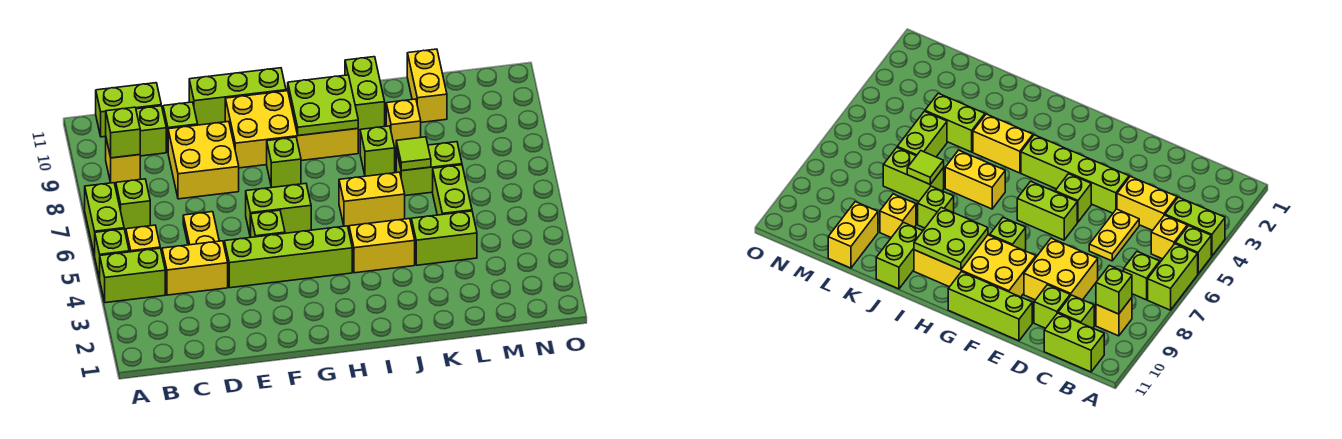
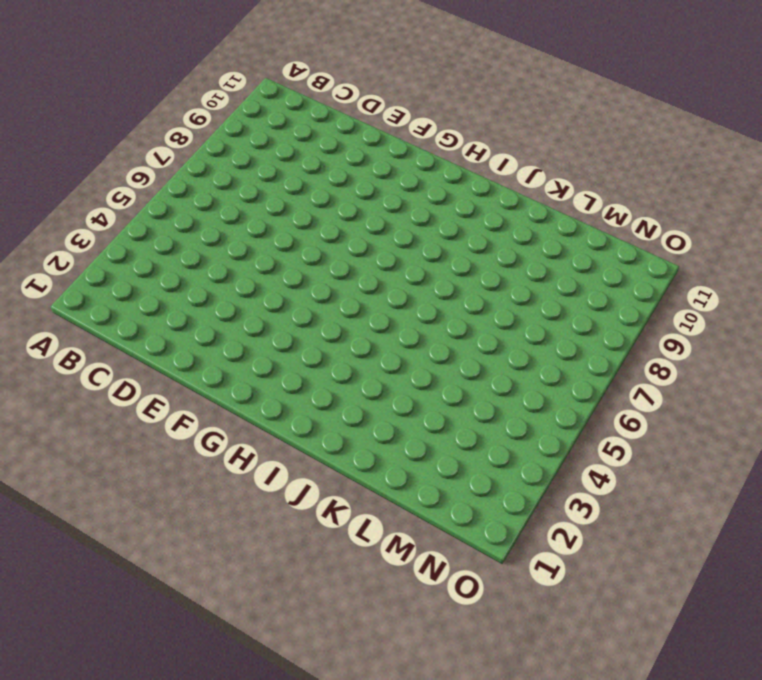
none -> lime brick A4:B4 level 1
none -> lime brick A5 level 1
none -> lime brick A6:A7 level 1
none -> yellow brick B5 level 1

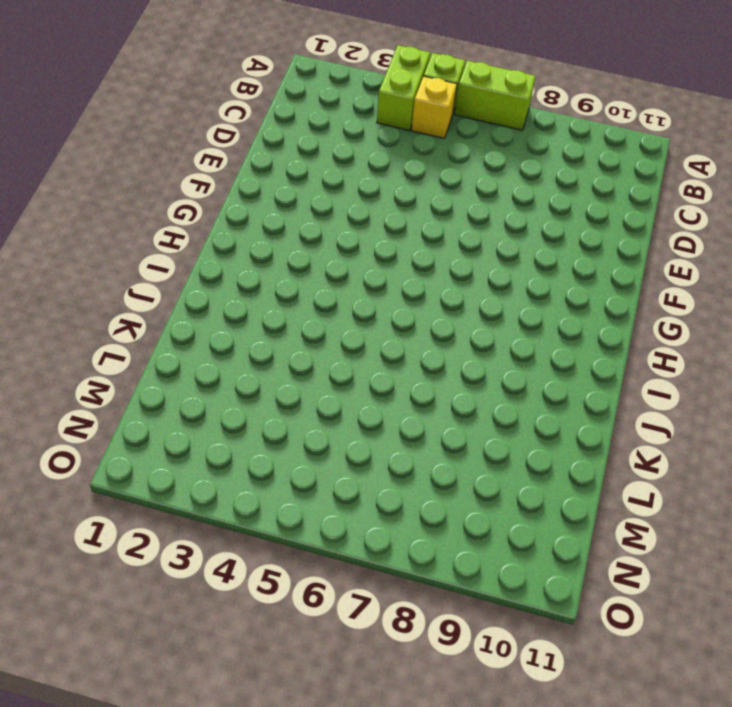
none -> lime brick B7 level 1
none -> yellow brick B9 level 1
none -> lime brick B11:C11 level 1
none -> yellow brick C4:D4 level 1

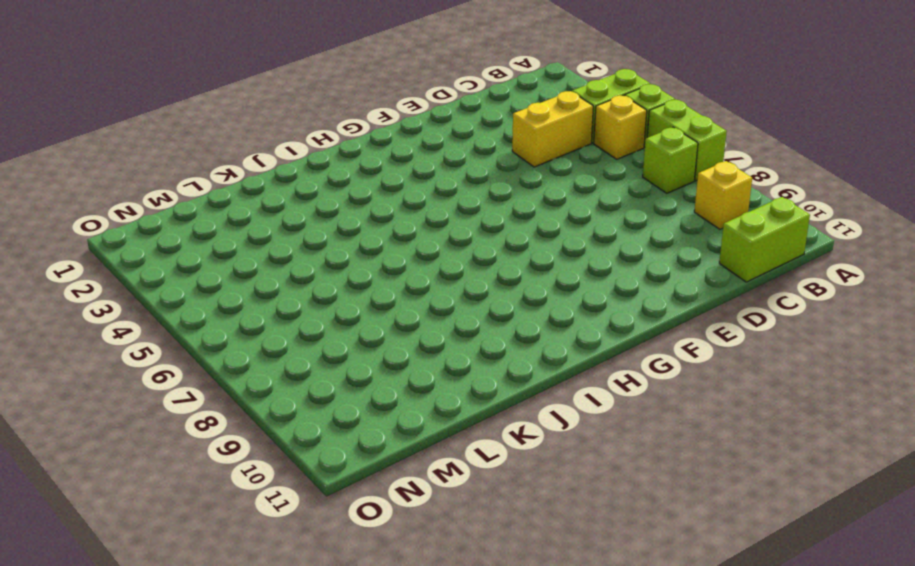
none -> lime brick C10 level 1
none -> yellow plate D5:D6 level 1
none -> yellow brick D8:E9 level 1
none -> lime brick D10 level 1

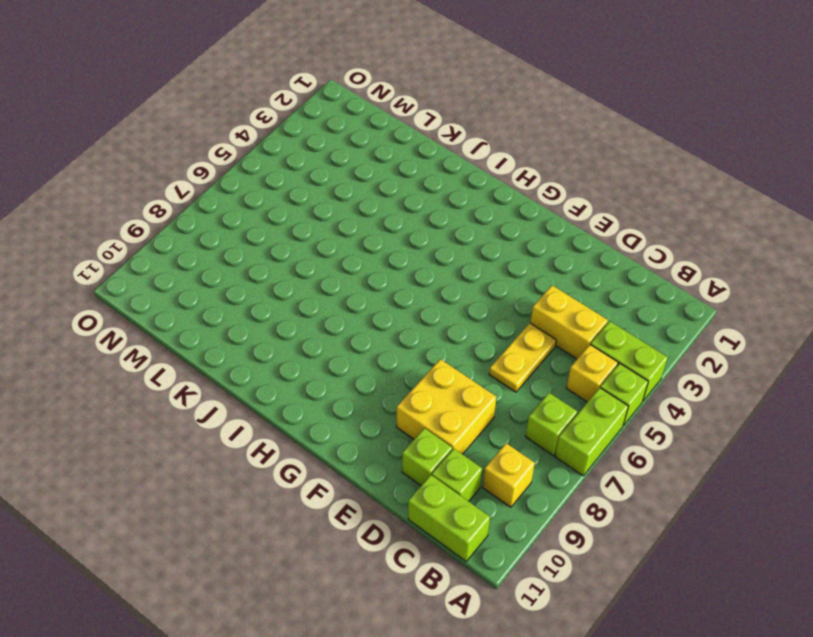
none -> lime brick E4:H4 level 1
none -> lime brick E11:G11 level 1
none -> lime brick F5 level 1
none -> lime brick F6:G6 level 1

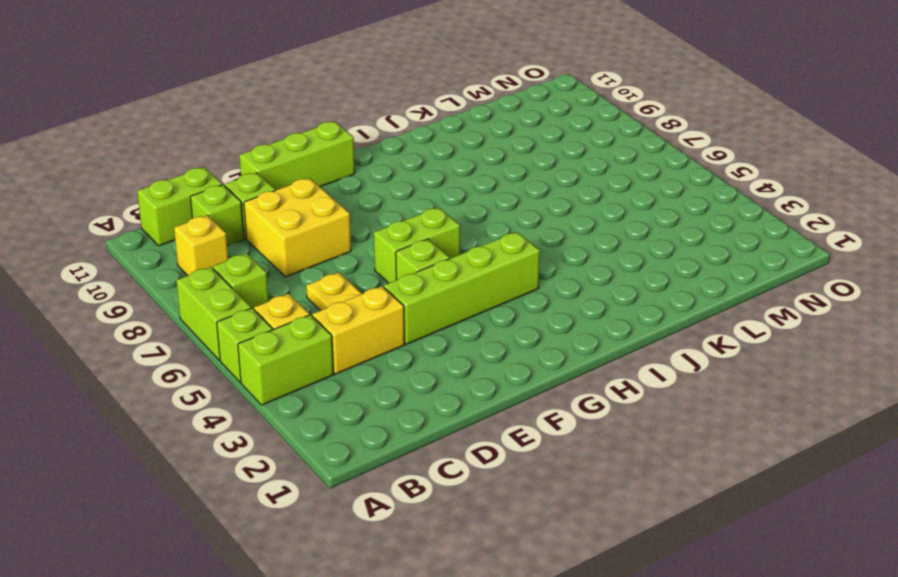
none -> yellow brick F9:I10 level 1
none -> lime brick G8 level 1
none -> yellow brick I4:J4 level 1
none -> yellow brick I6:J6 level 1

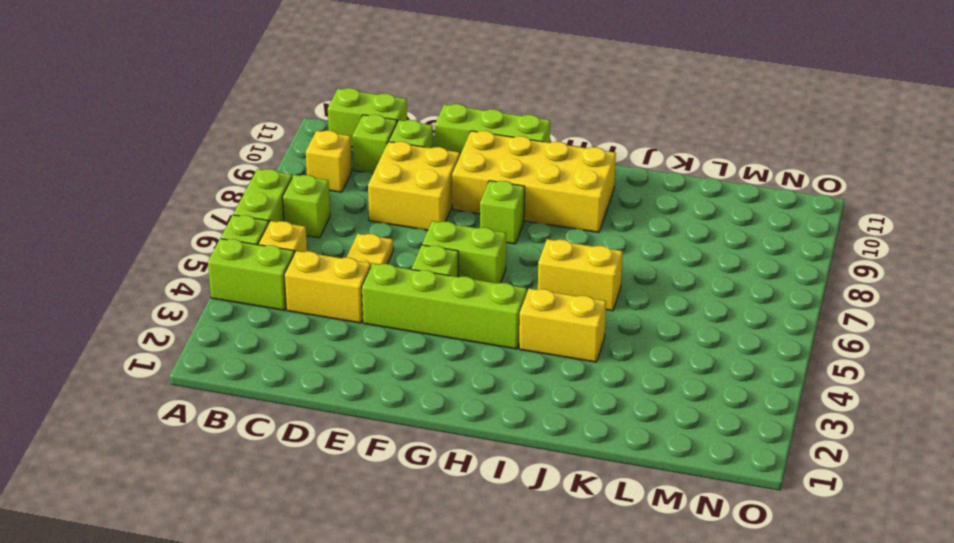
none -> lime brick J8 level 1
none -> lime brick J10:J11 level 1
none -> lime brick K4:L4 level 1
none -> lime brick K7:L7 level 1

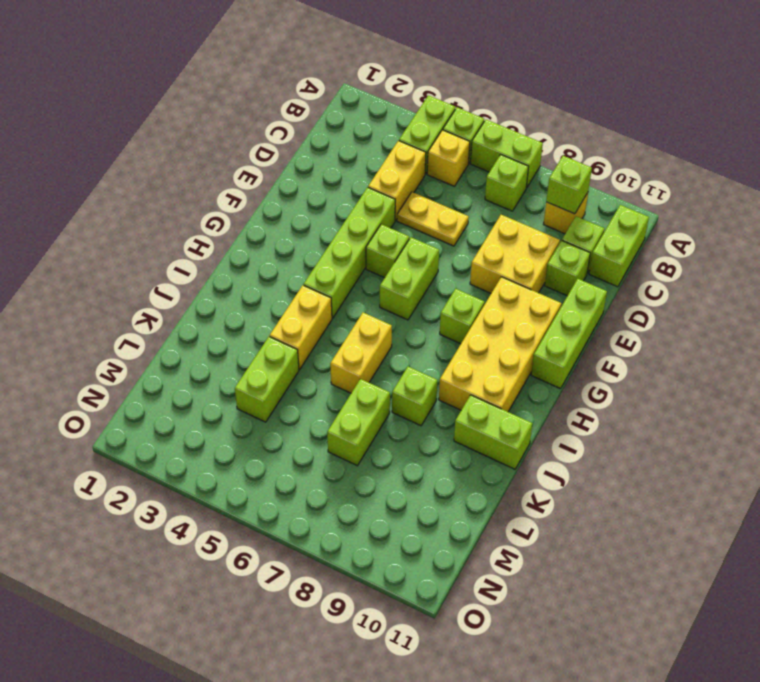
none -> yellow brick K9 level 1
none -> lime brick L5:L6 level 1
none -> yellow brick L10:L11 level 1
none -> lime plate H9:I10 level 2

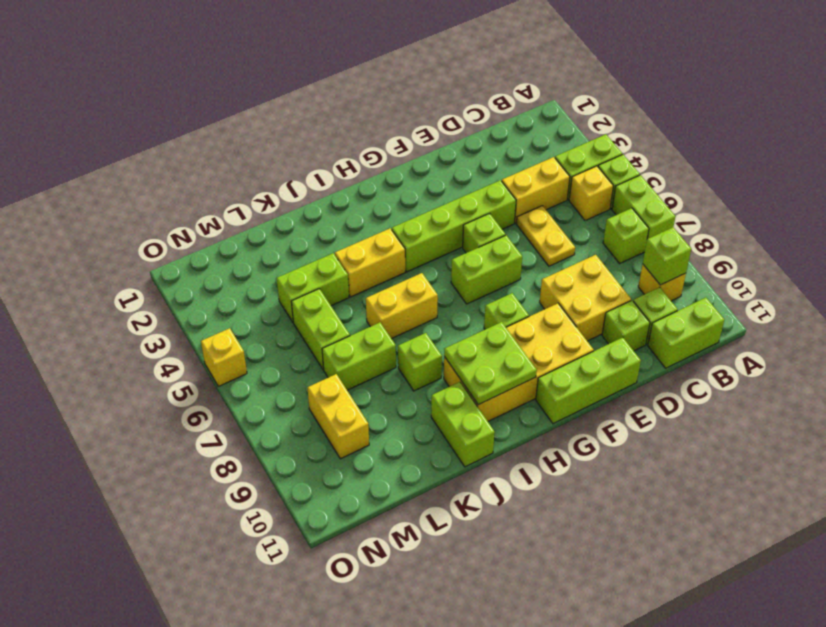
yellow brick M8:M9 level 1 -> yellow brick L10:L11 level 1
yellow brick O5 level 1 -> yellow brick K9 level 1
none -> lime tile K7 level 2

